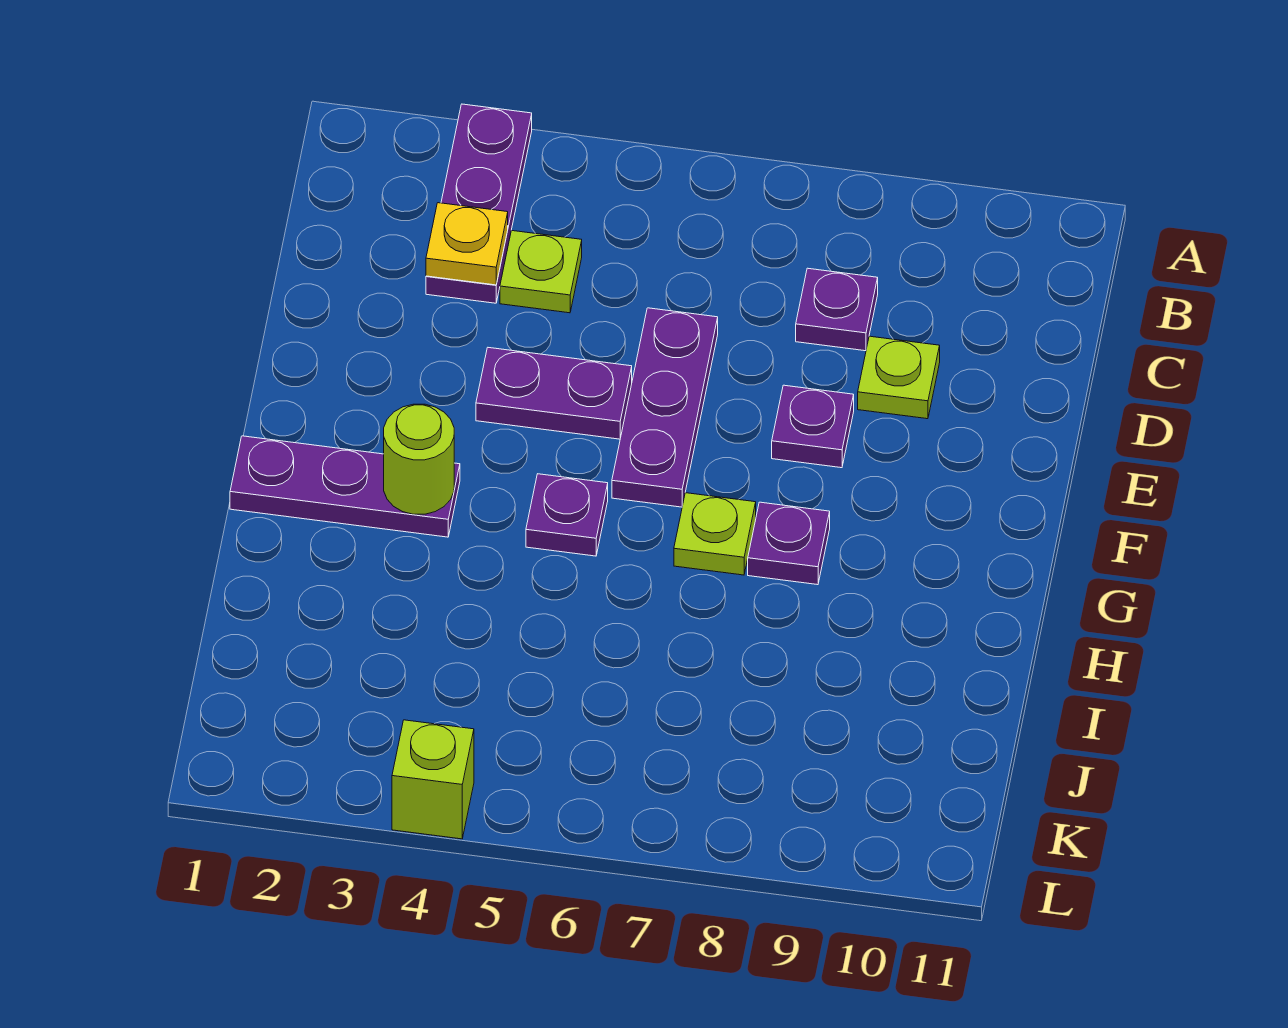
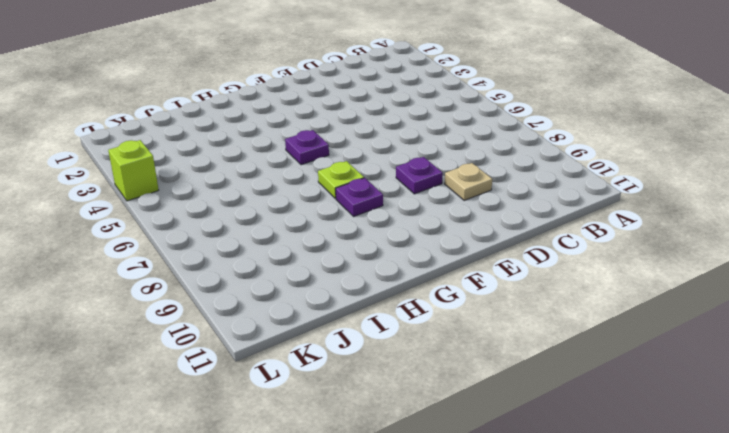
tan plate D9 level 1 -> lime plate D9 level 1
none -> purple plate A3:C3 level 1
none -> lime plate C4 level 1
none -> purple plate C8 level 1

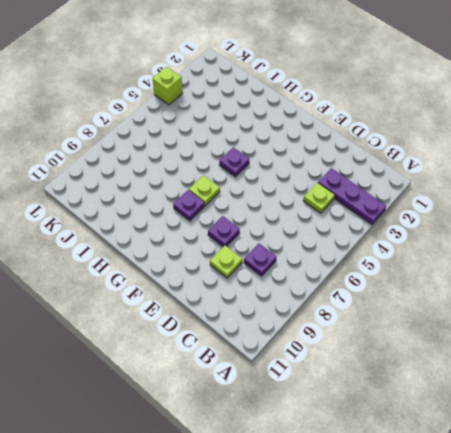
none -> purple plate D6:F6 level 1
none -> purple plate E4:E5 level 1
none -> purple plate G1:G3 level 1

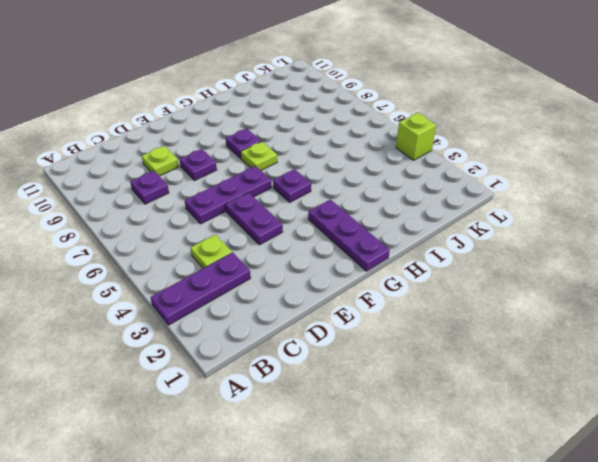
none -> yellow plate C3 level 2
none -> lime round brick G3 level 2

